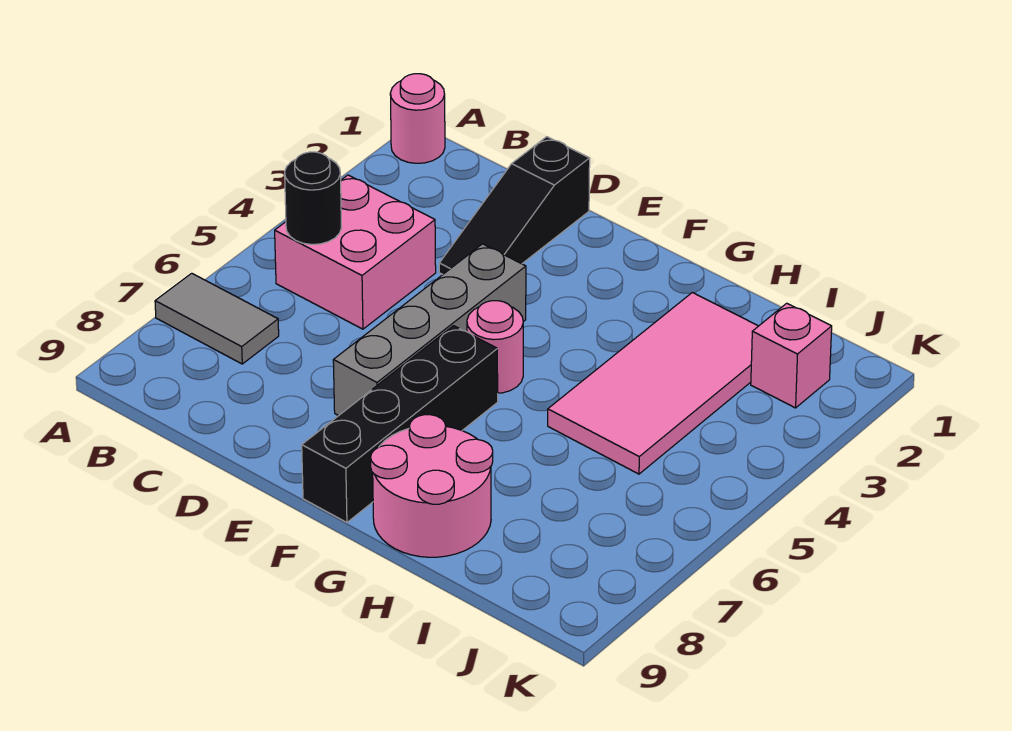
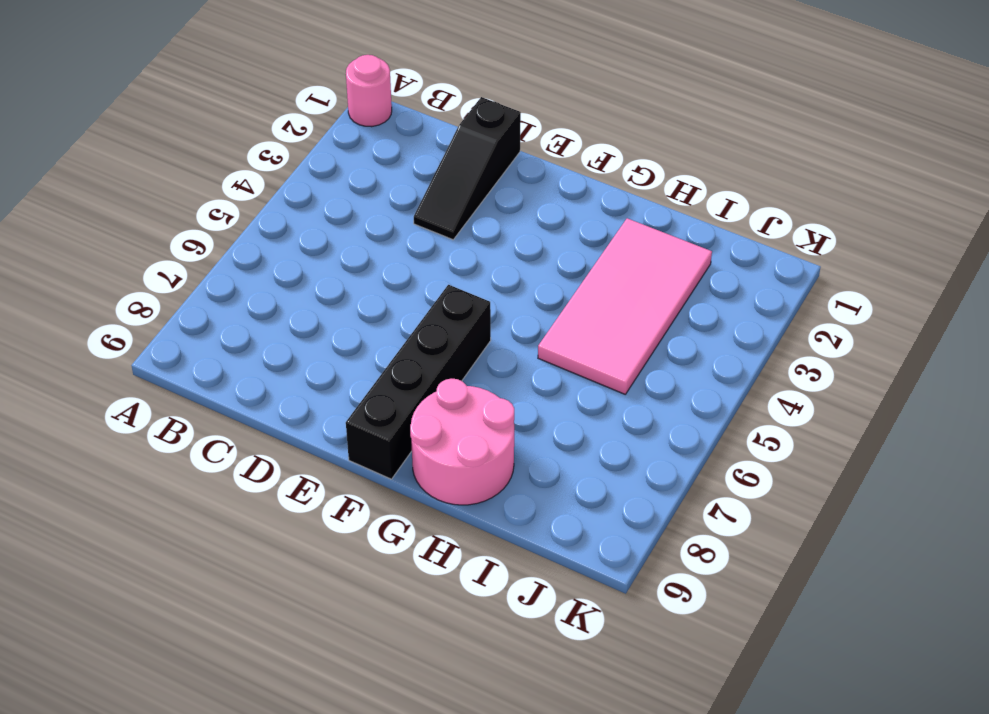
none -> grey tile A7:B7 level 1
none -> pink brick B4:C5 level 1

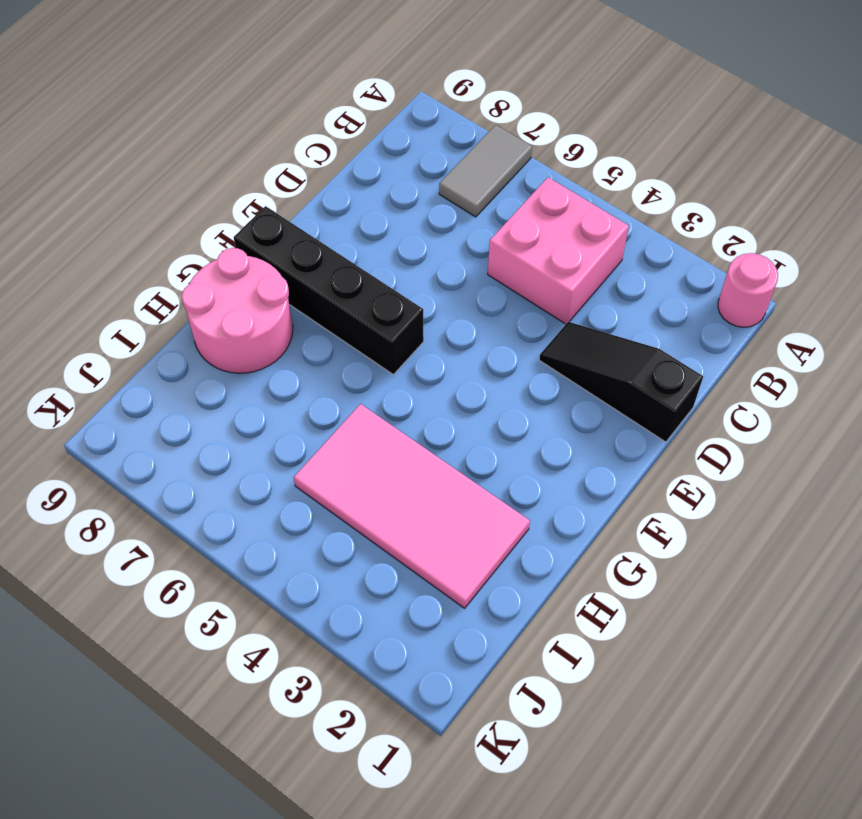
none -> grey brick E4:E7 level 1
none -> pink round brick F5 level 1

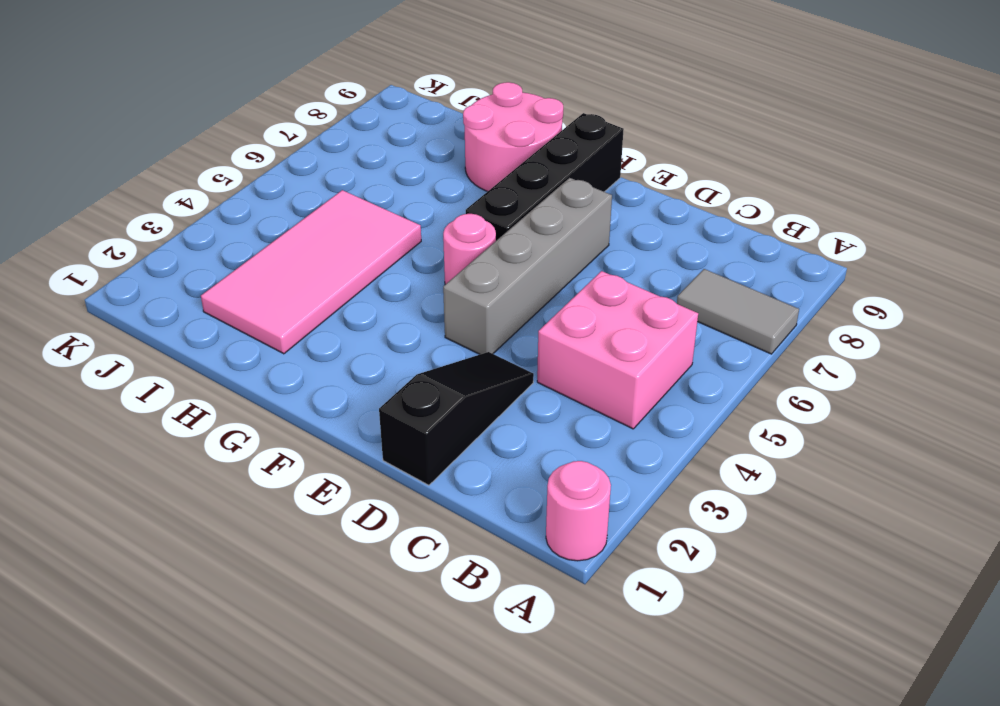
none -> pink brick J2 level 1
none -> black round brick B5 level 2

